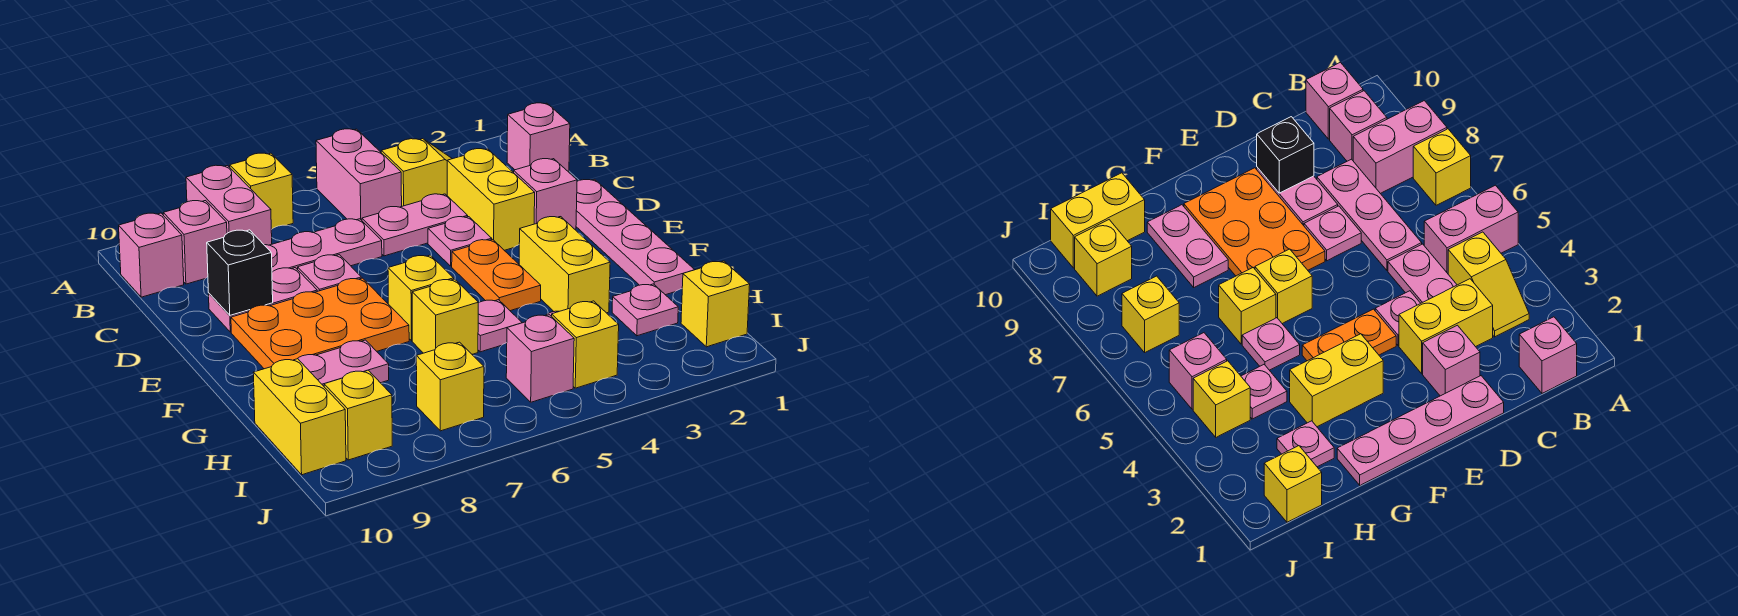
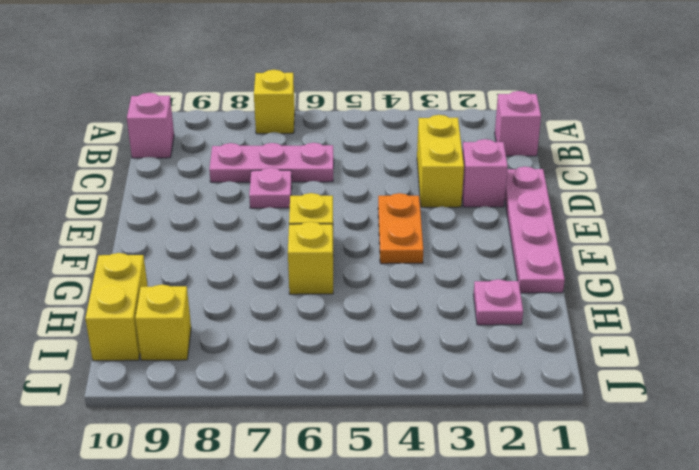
none -> pink brick A5:B5 level 1
none -> pink brick A8:B8 level 1
none -> yellow slope B3:B4 level 1 top 4
none -> pink brick B9 level 1

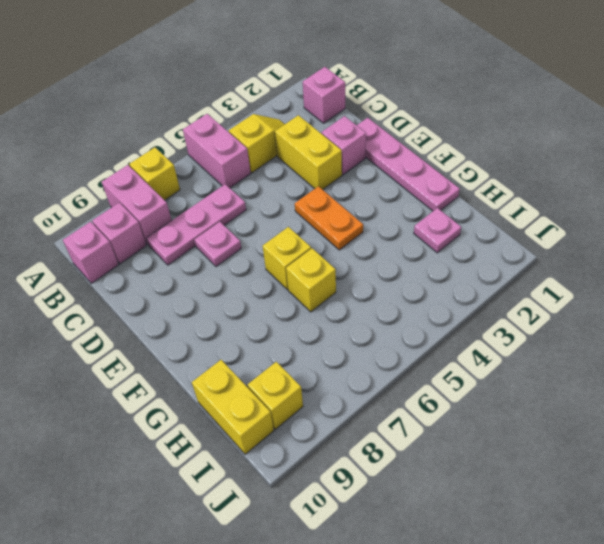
none -> pink plate C4:C5 level 1
none -> pink plate D4 level 1
none -> pink plate D8:D9 level 1
none -> orange plate E7:F9 level 1

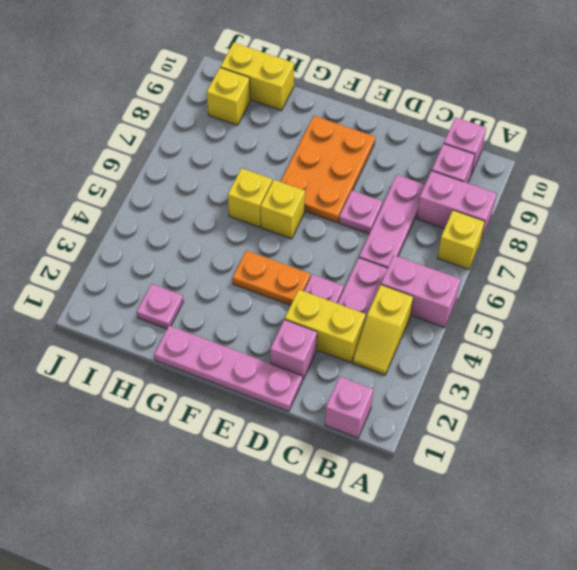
none -> pink plate D8:D9 level 1
none -> yellow brick F3:G3 level 1
none -> pink plate G5 level 1
none -> pink plate G8:G9 level 1

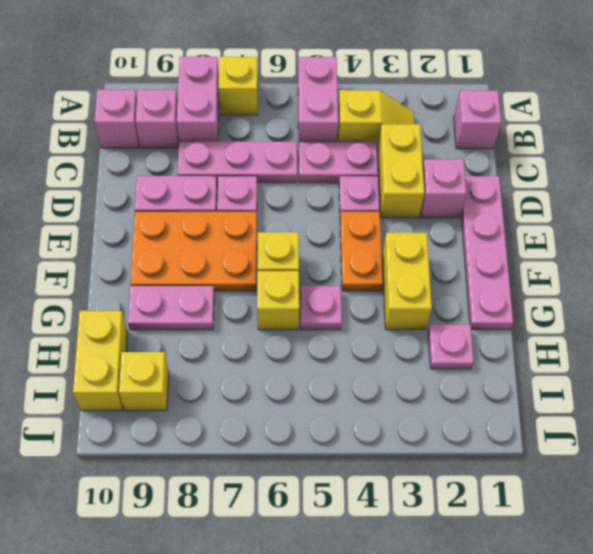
none -> pink plate H4 level 1
none -> yellow brick I1 level 1
none -> yellow brick I4 level 1
none -> pink brick I5 level 1

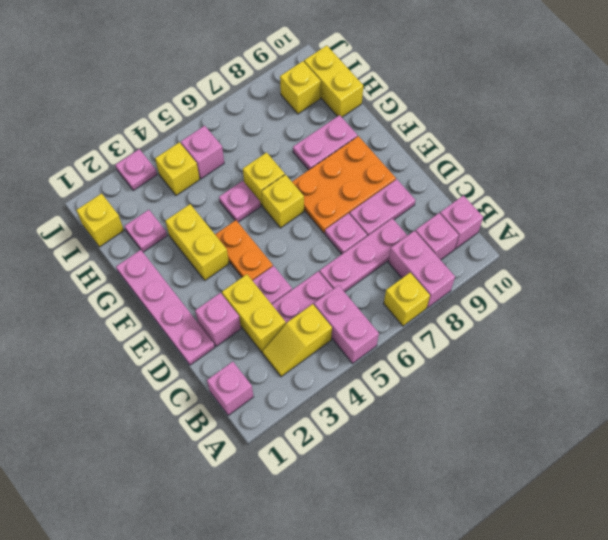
pink plate J3 level 1 -> pink plate H4 level 1
none -> yellow brick I7 level 1
none -> black brick D9 level 2

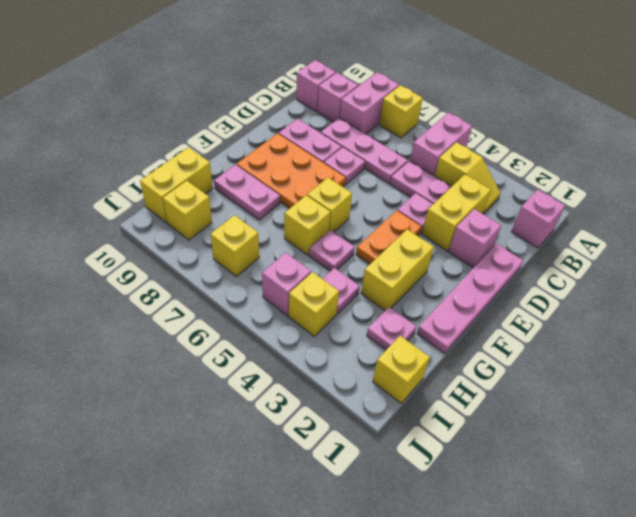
none -> black brick D9 level 2

